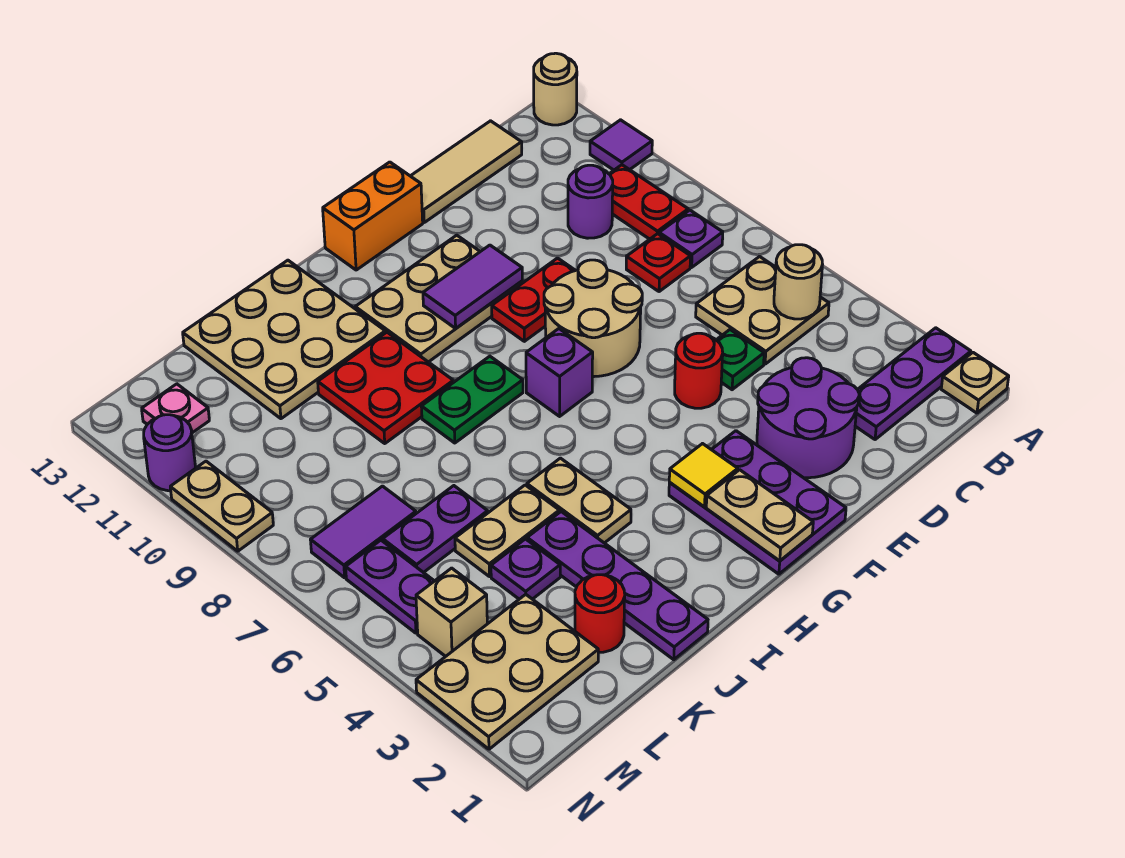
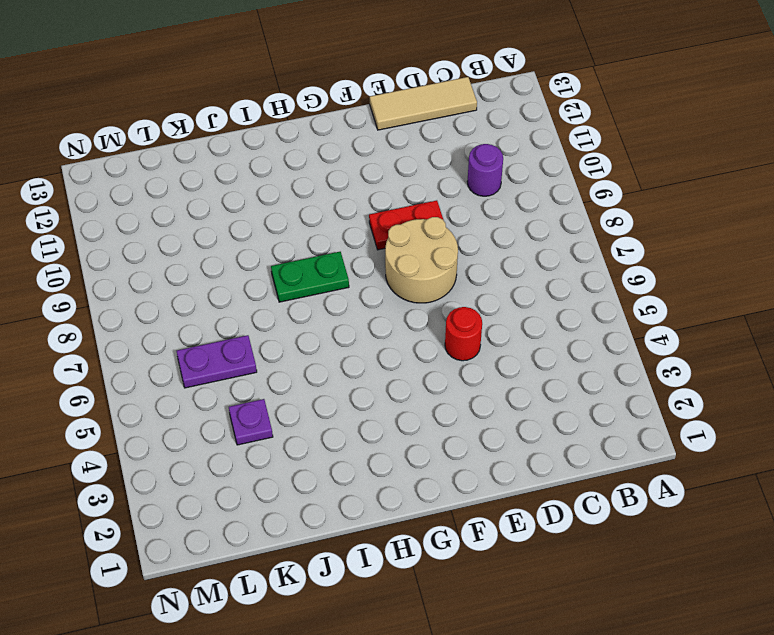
none -> tan plate A1 level 1
none -> purple plate A2:C2 level 1
none -> purple tile A11 level 1
none -> tan round brick A13 level 1

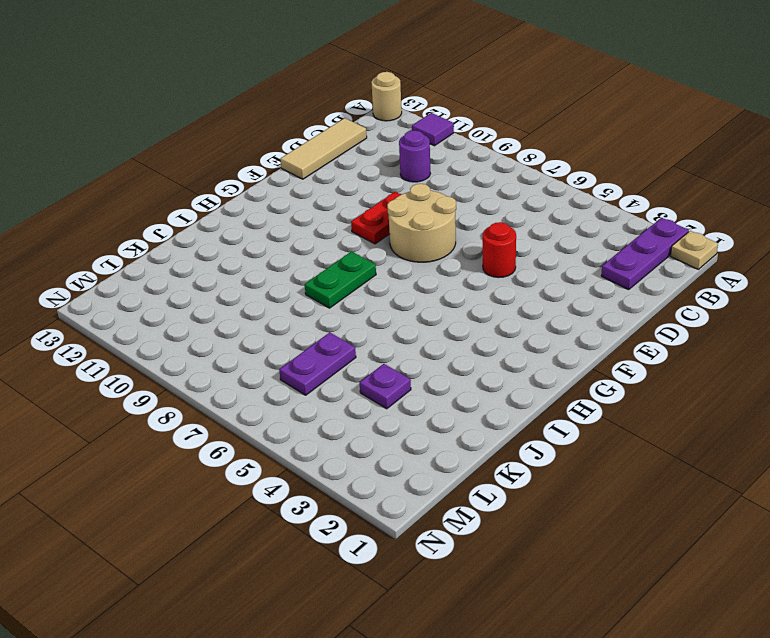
none -> tan plate B5:C6 level 1
none -> purple plate B8 level 1
none -> red plate B9:B10 level 1
none -> red plate C8 level 1

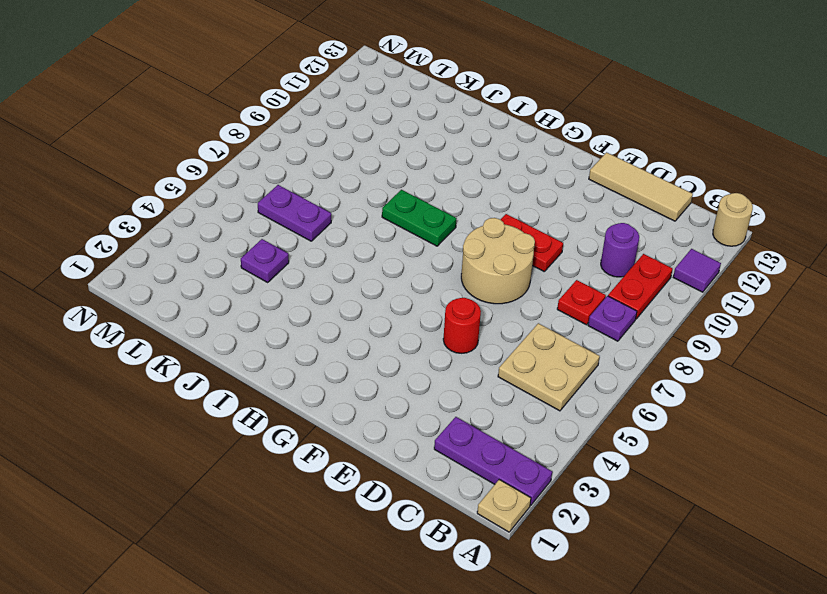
none -> purple round brick D2:E3 level 1
none -> green plate D5 level 1
none -> purple plate F1:G3 level 1
none -> tan plate F10:H11 level 1

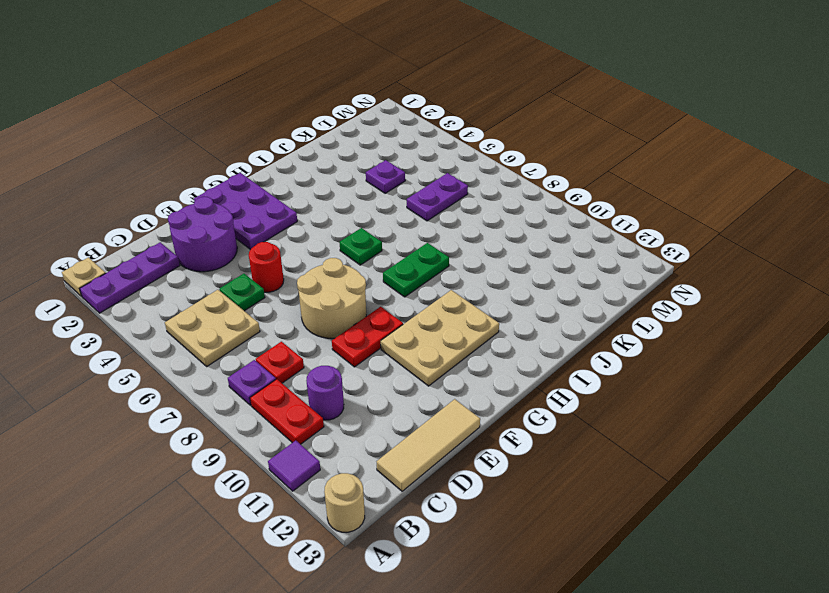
green plate H6 level 1 -> none
none -> orange brick F13:G13 level 1
none -> purple brick G7 level 1
none -> tan plate I4:I5 level 1
none -> red plate I9:J10 level 1

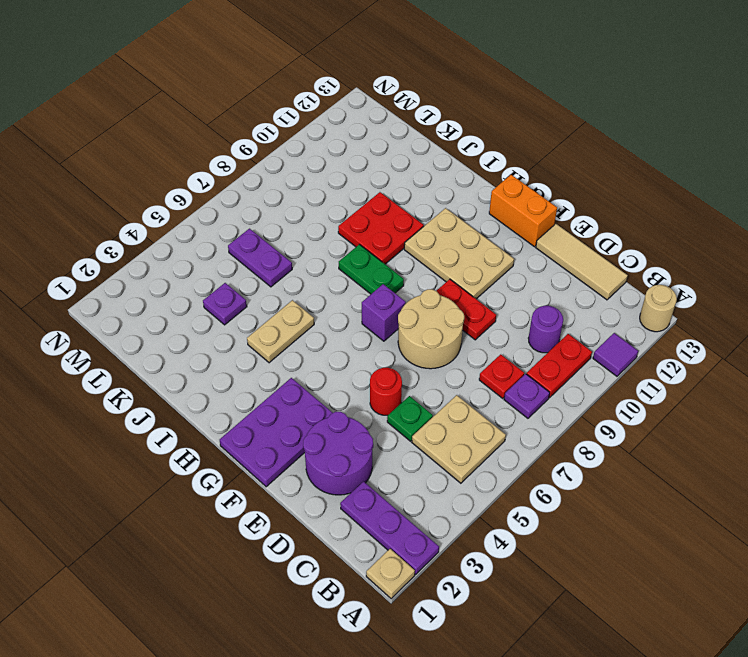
none -> tan plate I11:K13 level 1
none -> purple plate J1:J4 level 1
none -> tan plate J5:K5 level 1
none -> red round brick K2 level 1

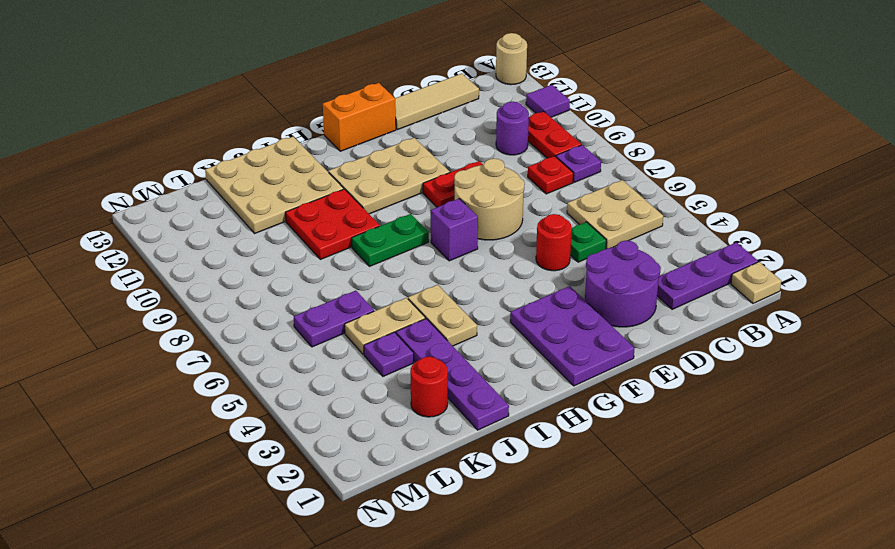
none -> tan plate L2:N3 level 1
none -> purple tile L7:M7 level 1
none -> tan brick M4 level 1
none -> purple plate M5:M6 level 1

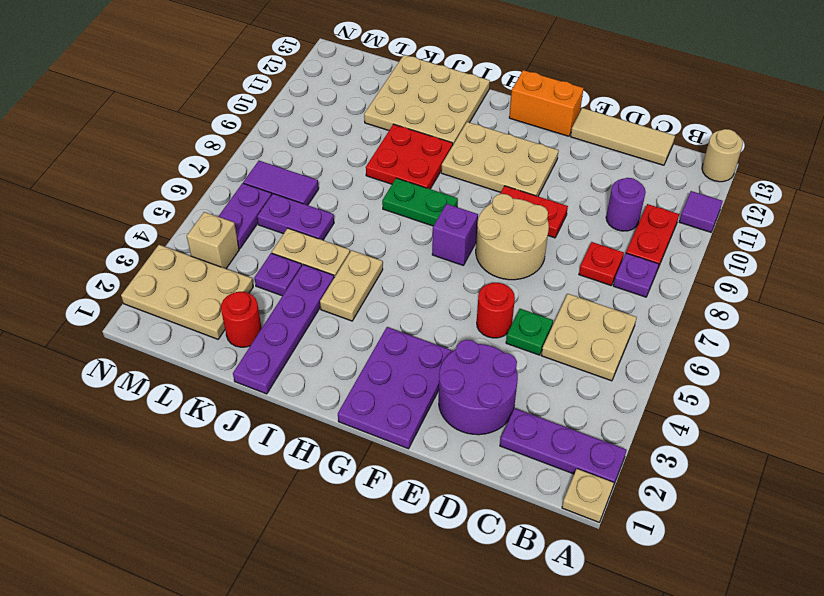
none -> pink plate M12 level 1
none -> tan plate N9:N10 level 1
none -> purple round brick N11 level 1
none -> tan round brick B5 level 2

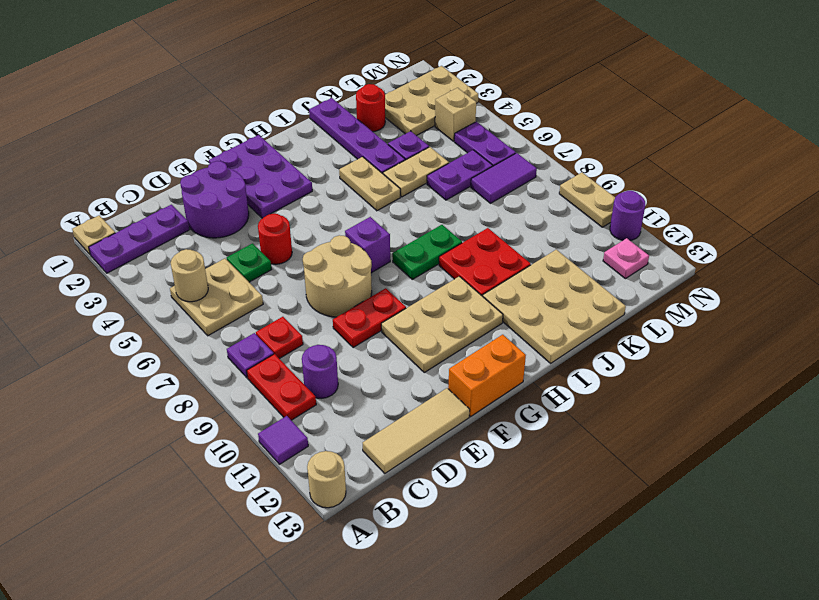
none -> purple tile F10:G10 level 2
none -> tan plate G1:G2 level 2
none -> yellow tile G3 level 2

